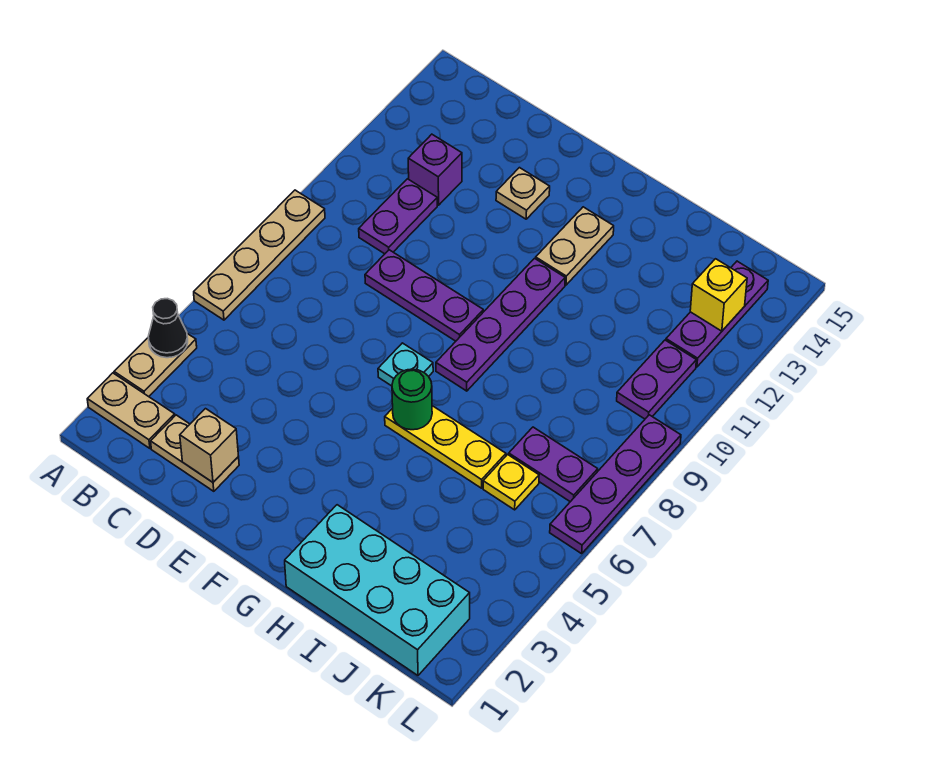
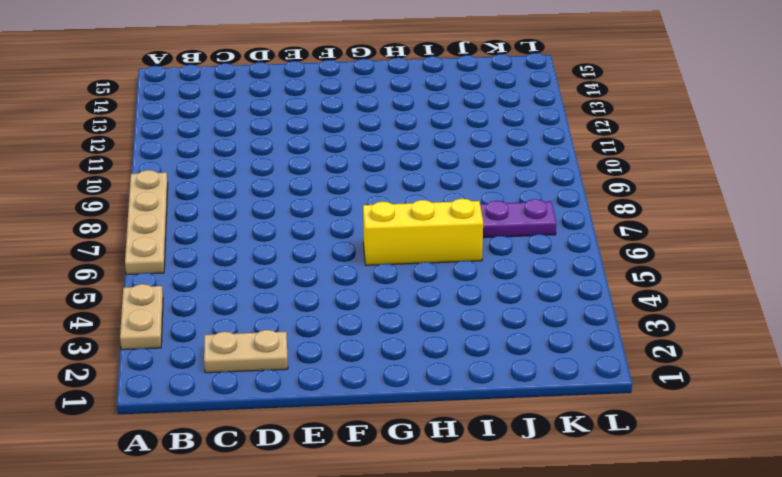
yellow brick G6:I6 level 1 -> yellow plate G6:I6 level 1
none -> tan plate A2:B2 level 1
none -> purple plate C10:C11 level 1
none -> purple brick C12 level 1

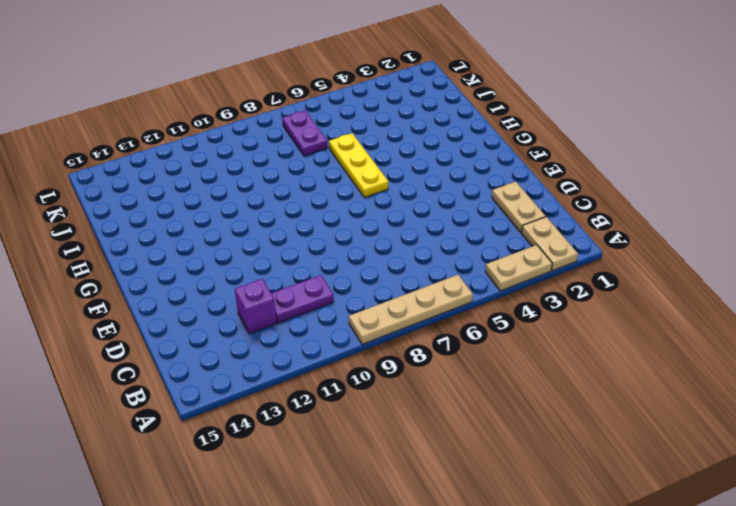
none -> purple plate D9:F9 level 1
none -> tan plate E13 level 1
none -> cyan plate F7 level 1

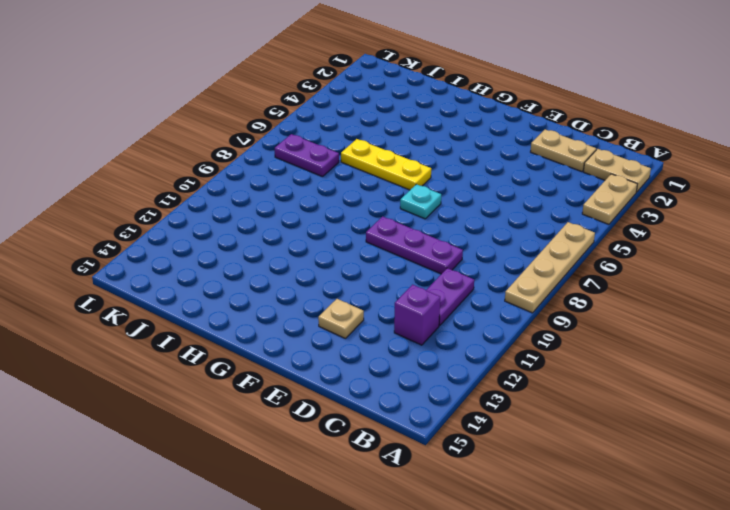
none -> purple plate G8:G11 level 1
none -> tan plate G12:G13 level 1
none -> cyan brick H1:K2 level 1

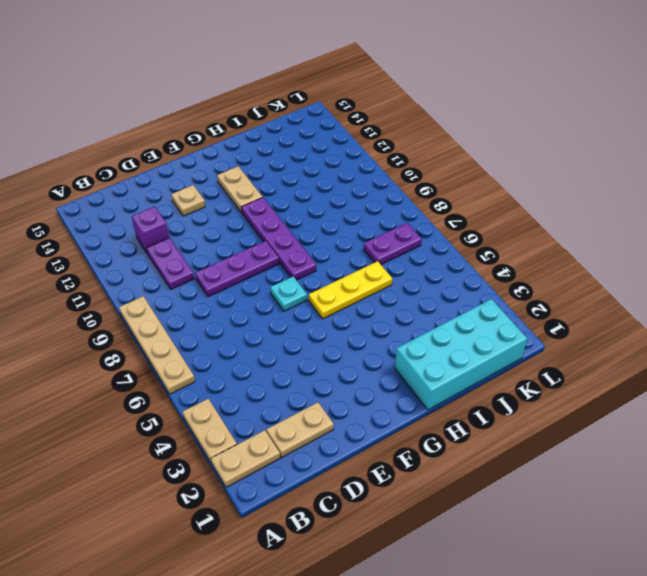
none -> yellow plate J6 level 1
none -> purple plate K10:K11 level 1
none -> purple plate K12:K14 level 1

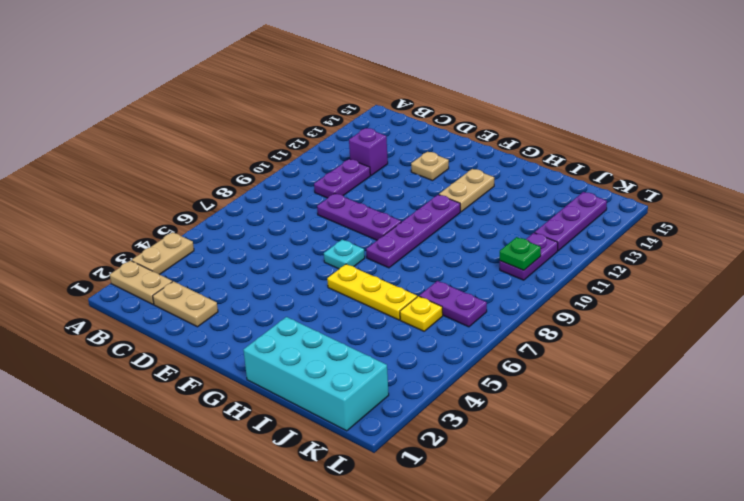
green plate K10 level 2 -> none
none -> tan plate A6:A9 level 1
none -> purple plate L6:L9 level 1
none -> black cone A4 level 2

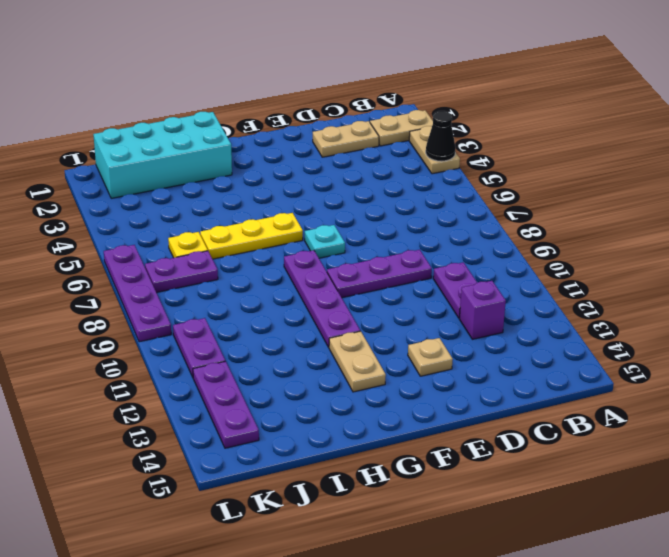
none -> tan plate A6:A9 level 1
none -> tan brick D2 level 2
none -> green round brick G6 level 2

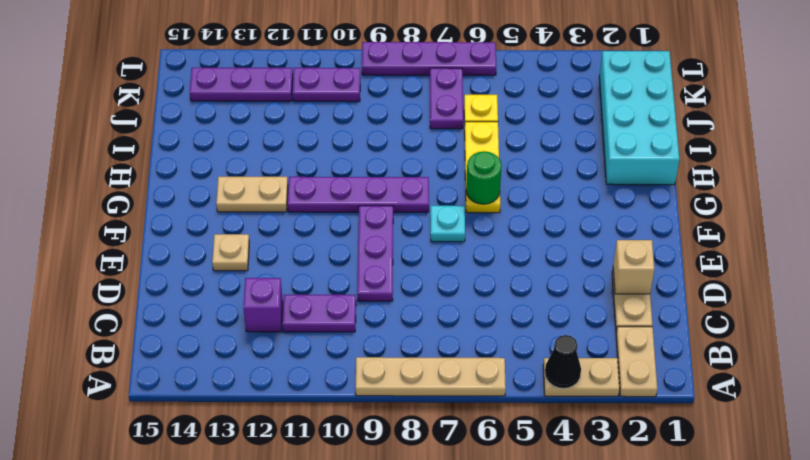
none -> yellow brick K13 level 2

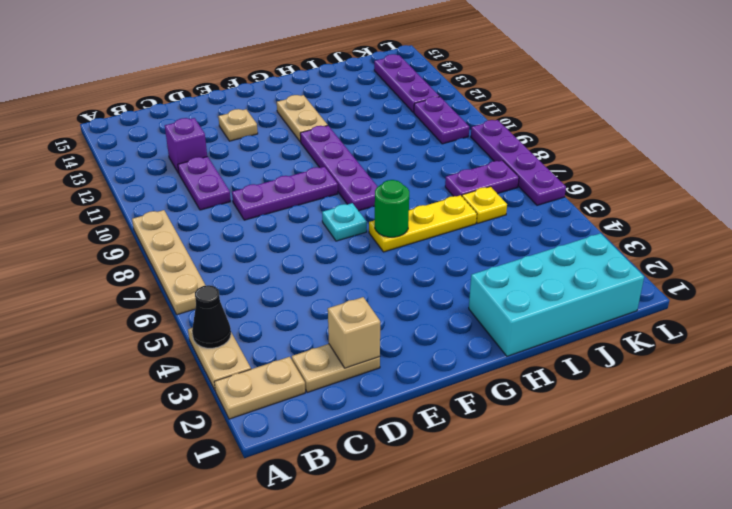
none -> yellow brick K13 level 2

